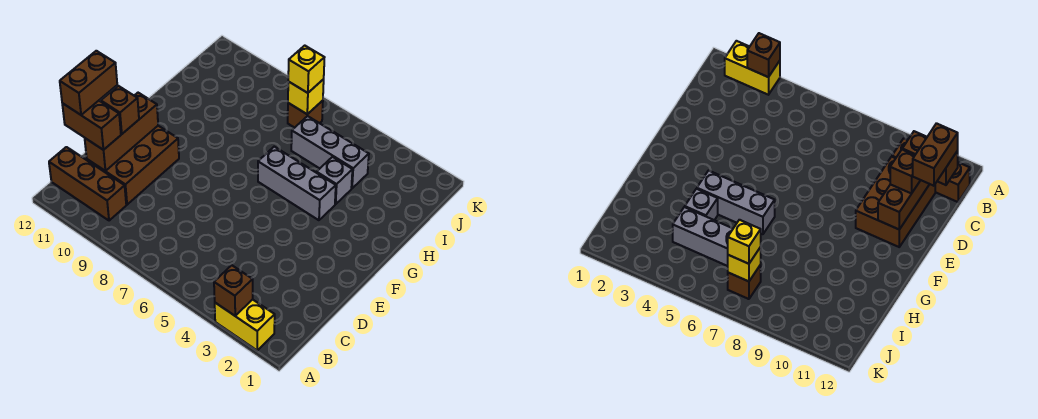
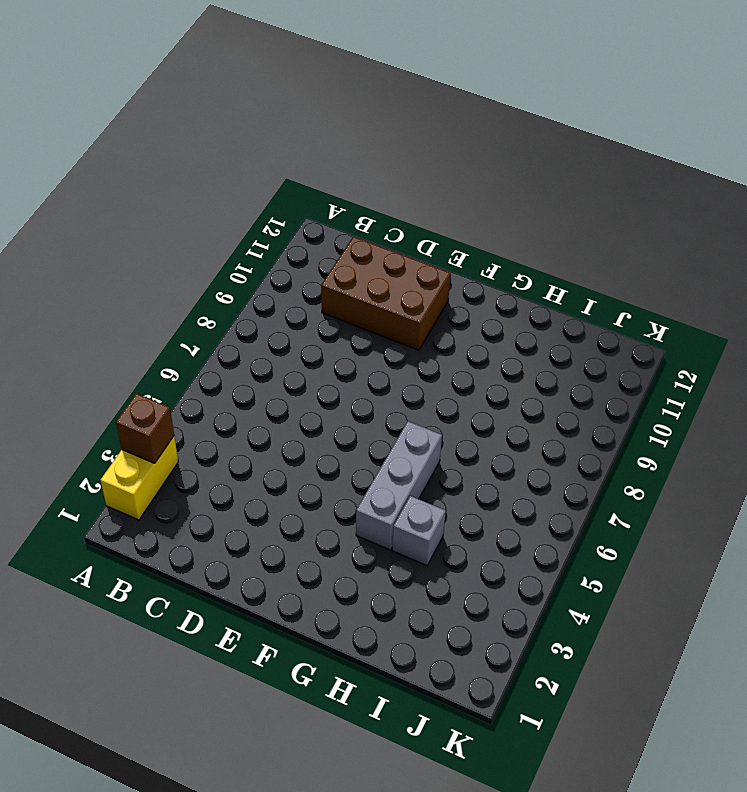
none -> brown brick B10:B12 level 1
none -> grey brick I4:I6 level 1
none -> brown brick J7 level 1

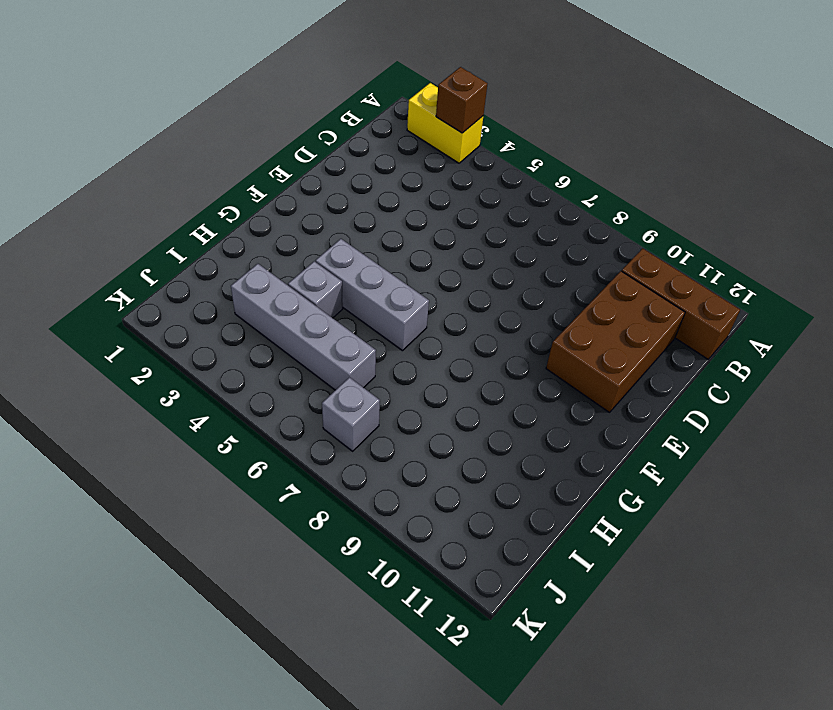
grey brick I3:I6 level 1 -> grey brick I4:I6 level 1
grey brick J7 level 1 -> brown brick J7 level 1
none -> brown brick C11:E11 level 2
none -> yellow brick J7 level 2
none -> brown brick C11:C12 level 3

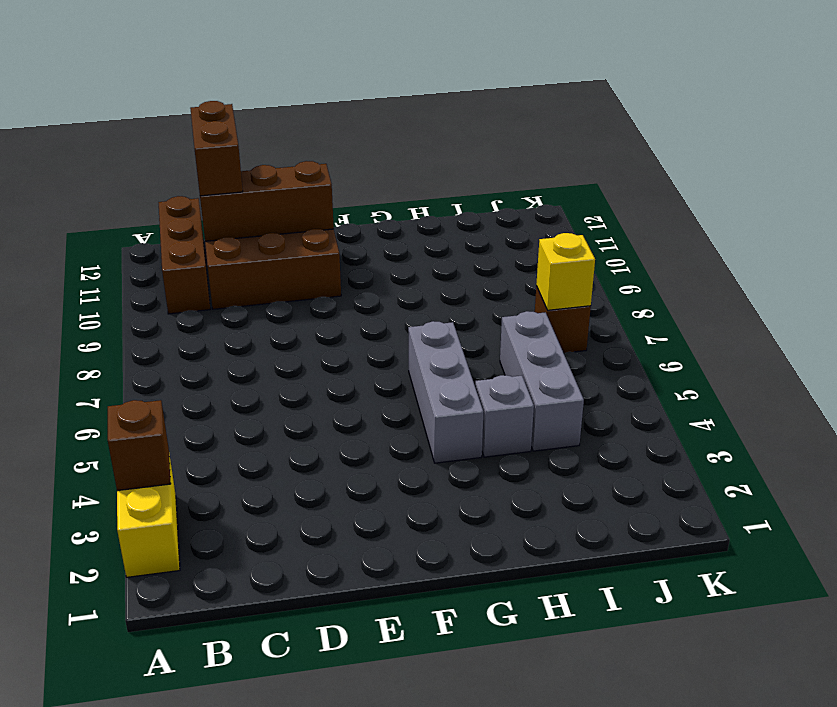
none -> brown brick D11 level 3
none -> yellow brick J7 level 3
none -> brown brick C12:D12 level 4

